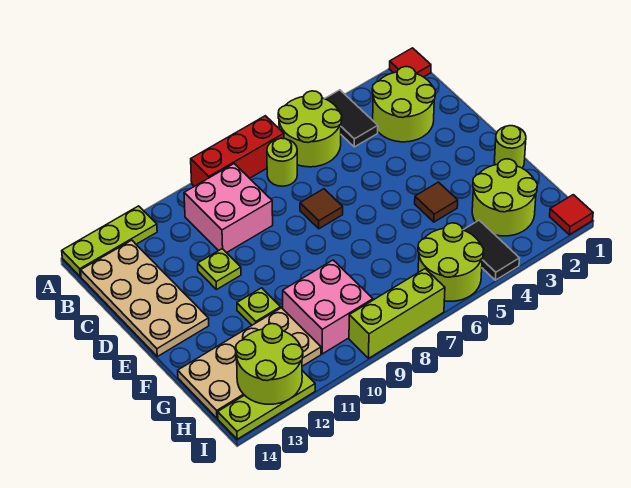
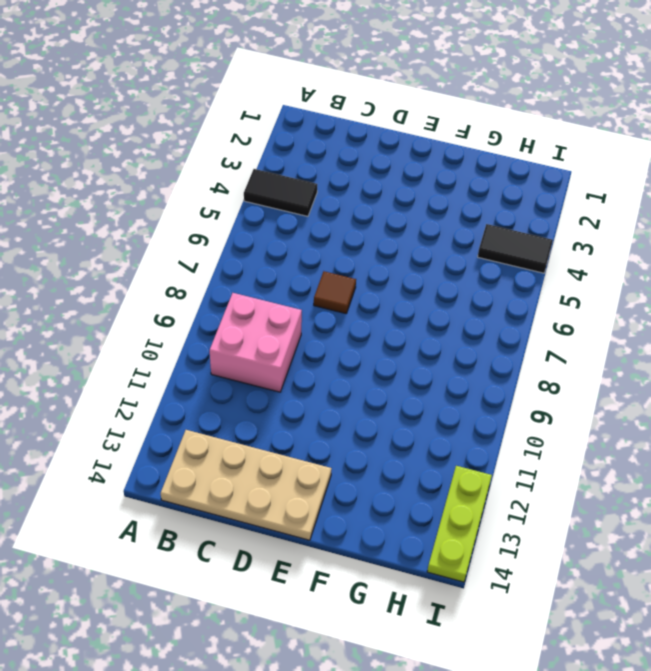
none -> red tile A1 level 1
none -> lime round brick A5:B6 level 1
none -> red brick A7:A9 level 1

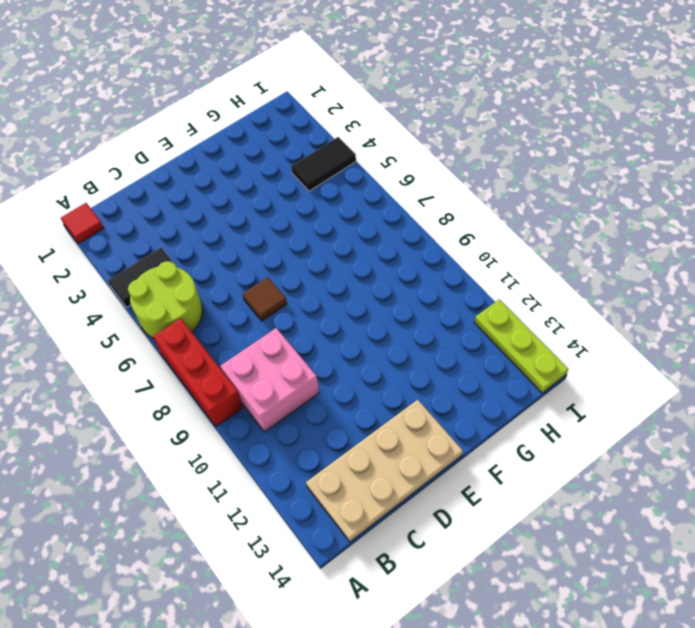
none -> lime plate A12:A14 level 1
none -> lime round brick B2:C3 level 1
none -> lime round brick B7 level 1

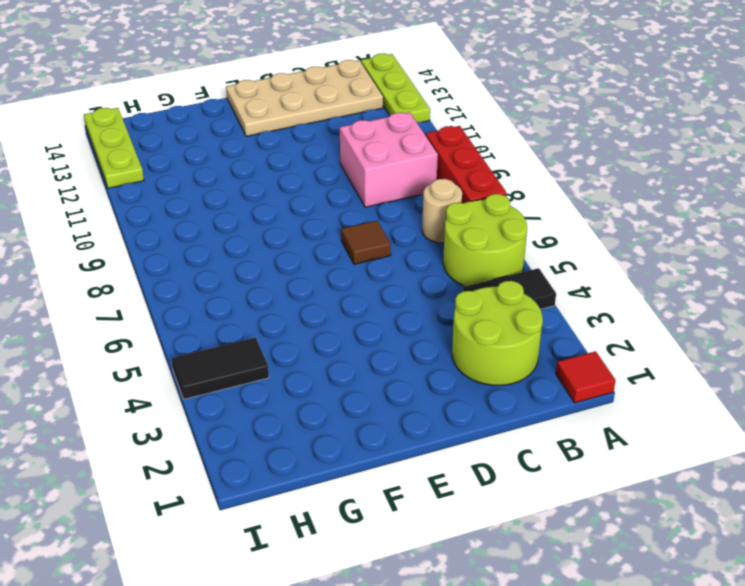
tan round brick B7 level 1 -> lime round brick B7 level 1
none -> lime plate D11 level 1
none -> lime round brick F1 level 1
none -> brown tile F4 level 1

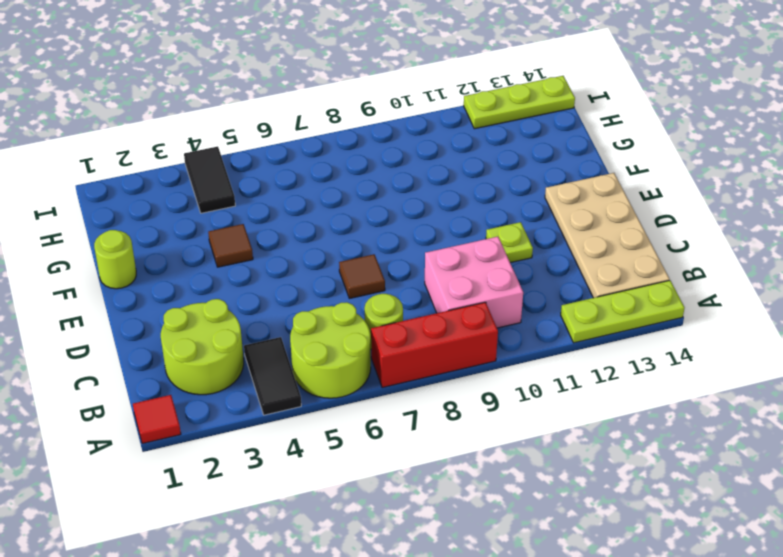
none -> lime plate F11 level 1
none -> lime round brick G2:H3 level 1
none -> pink brick G9:H10 level 1

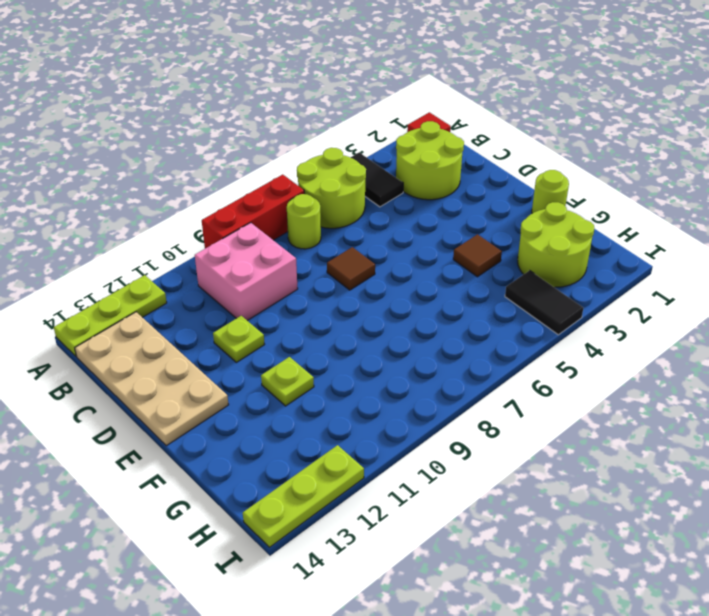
none -> pink brick G9:H10 level 1
none -> tan plate G11:H14 level 1
none -> lime round brick H5:I6 level 1

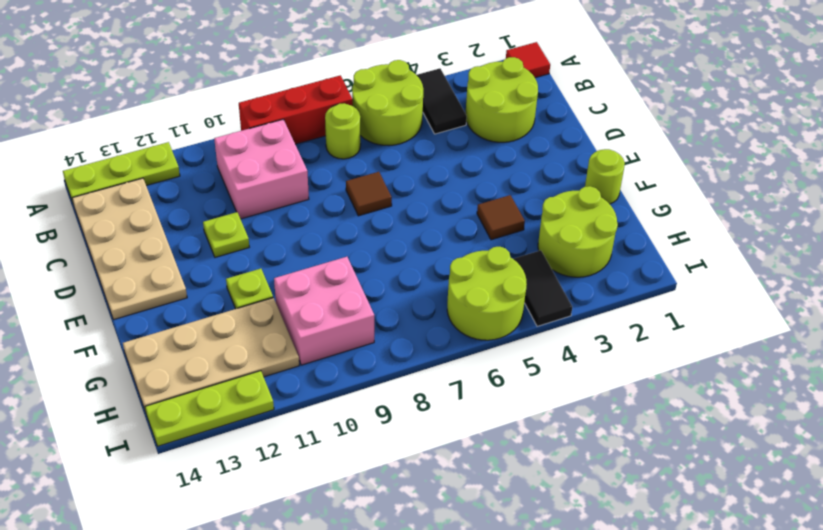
none -> red tile I1 level 1
none -> lime brick I7:I9 level 1
none -> lime round brick H12:I13 level 2

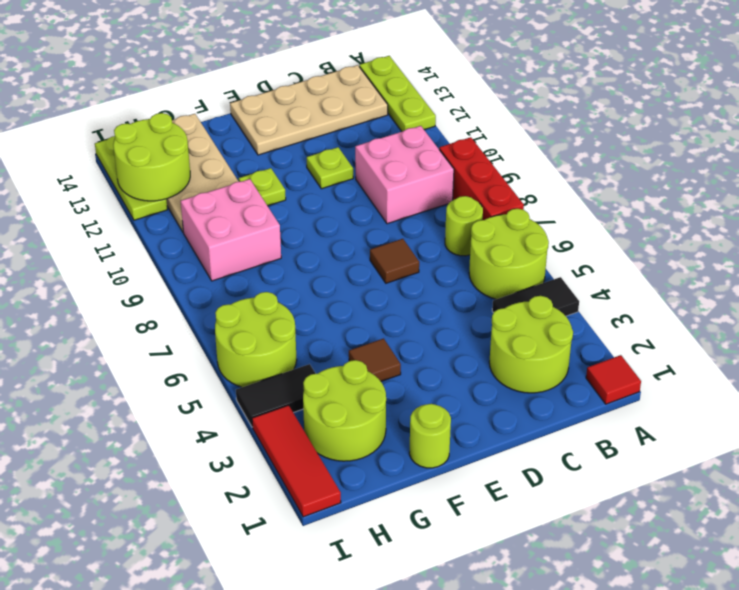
red tile I1:I3 level 1 -> red tile I1 level 1
none -> lime brick I7:I9 level 1

